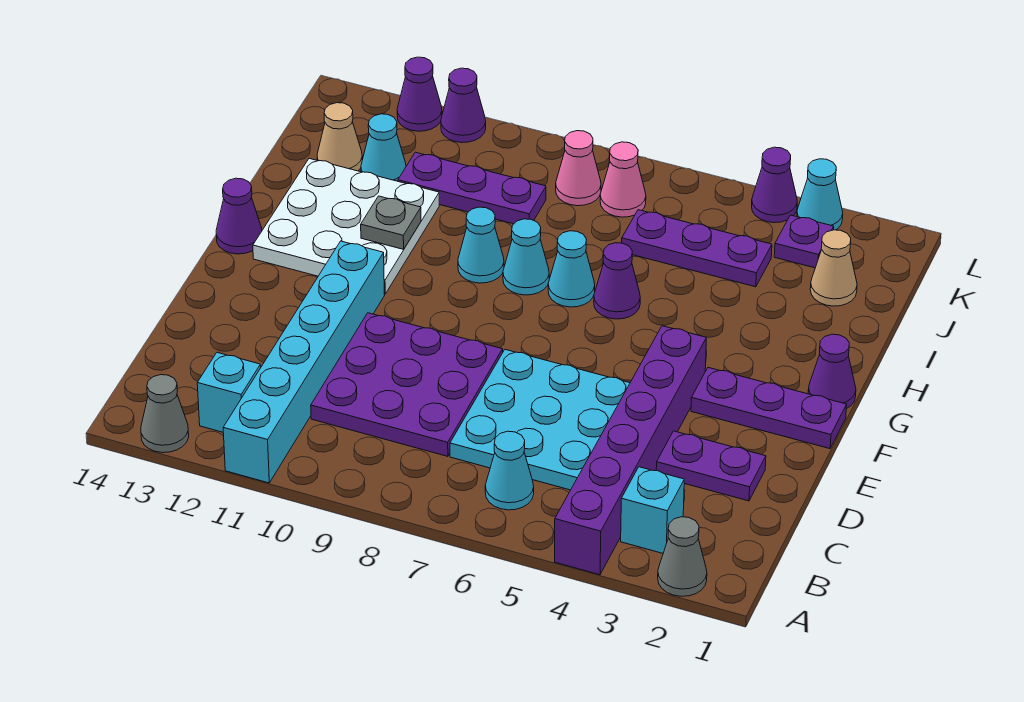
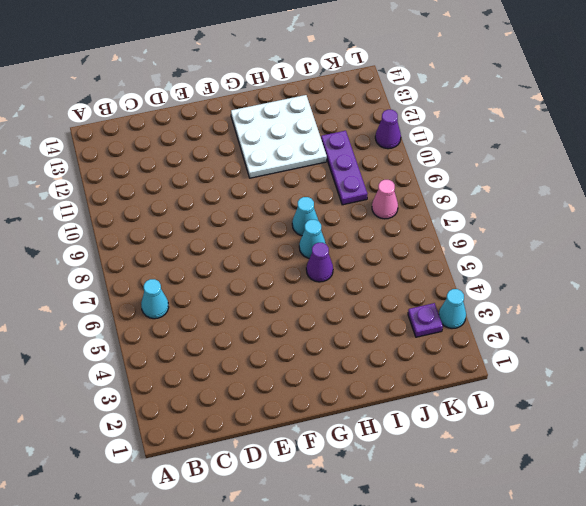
none -> grey cone A2 level 1
none -> purple brick A4:F4 level 1
none -> cyan brick A11:F11 level 1
none -> grey cone A13 level 1

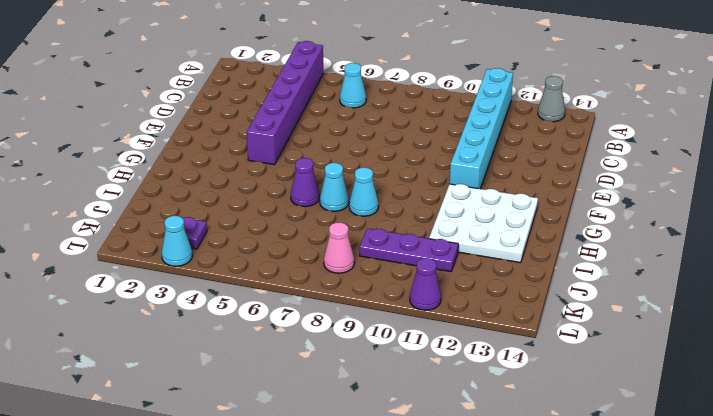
none -> grey cone A2 level 1
none -> cyan brick B3 level 1
none -> cyan brick B12 level 1
none -> cyan plate C5:E7 level 1

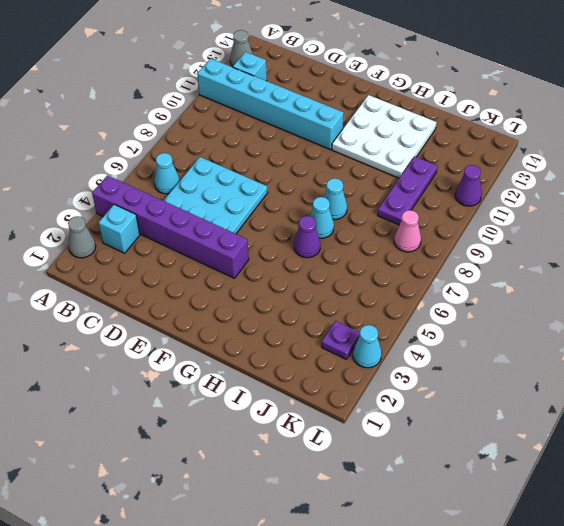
none -> purple plate C8:E10 level 1
none -> purple plate D2:D3 level 1
none -> purple plate F1:F3 level 1
none -> purple cone G1 level 1

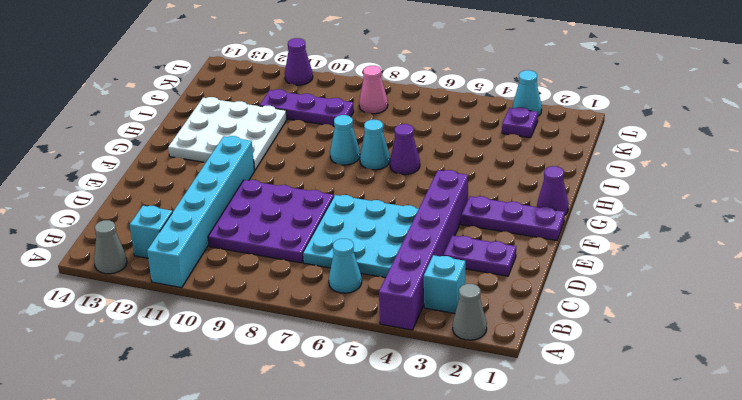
none -> purple cone G14 level 1
none -> cyan cone H9 level 1
none -> tan cone J2 level 1
none -> purple plate J4:J6 level 1

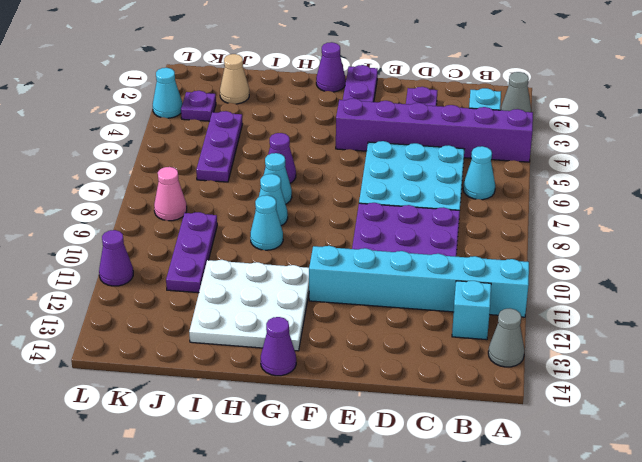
none -> cyan cone J12 level 1
none -> tan cone J13 level 1
none -> pink cone K7 level 1
none -> purple cone L4 level 1

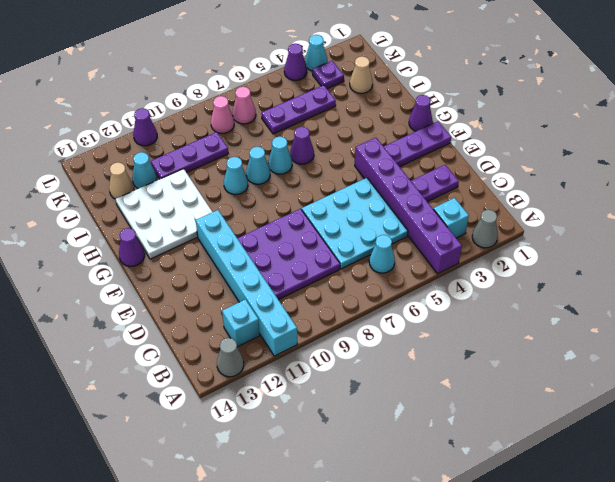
none -> purple cone L12 level 1
none -> grey plate H11 level 2

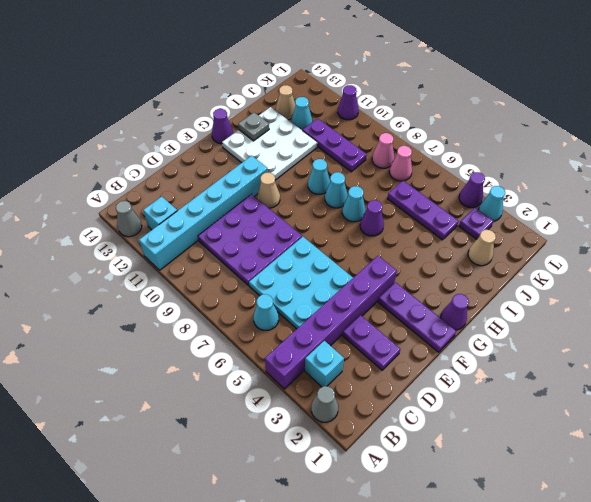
tan cone F10 level 1 -> none
grey plate H13 level 2 -> grey plate H11 level 2
none -> purple cone L12 level 1

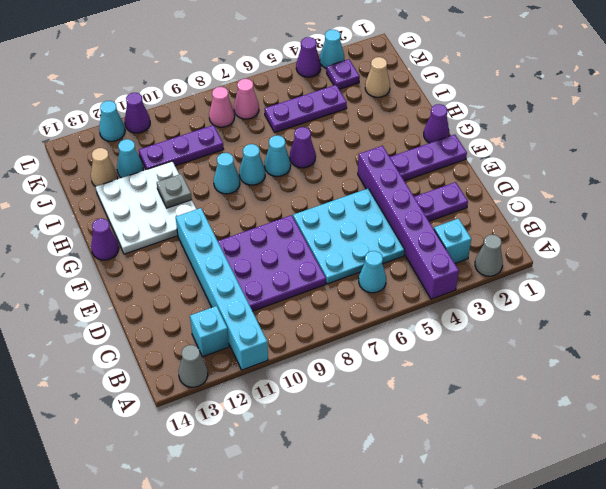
cyan cone L12 level 1 -> purple cone L12 level 1

